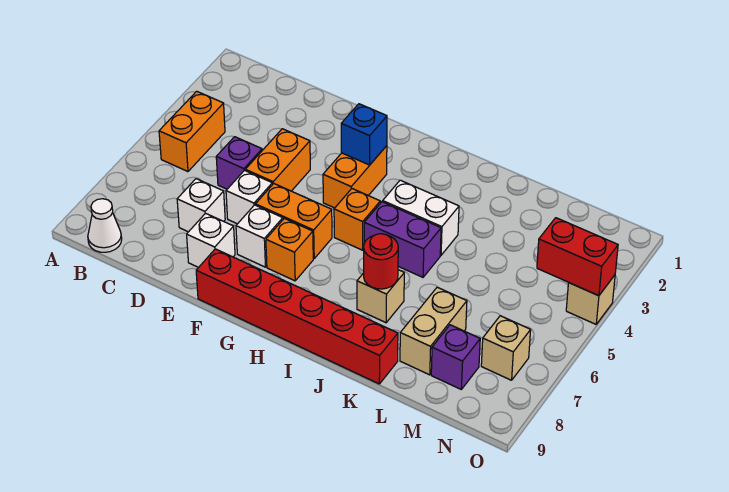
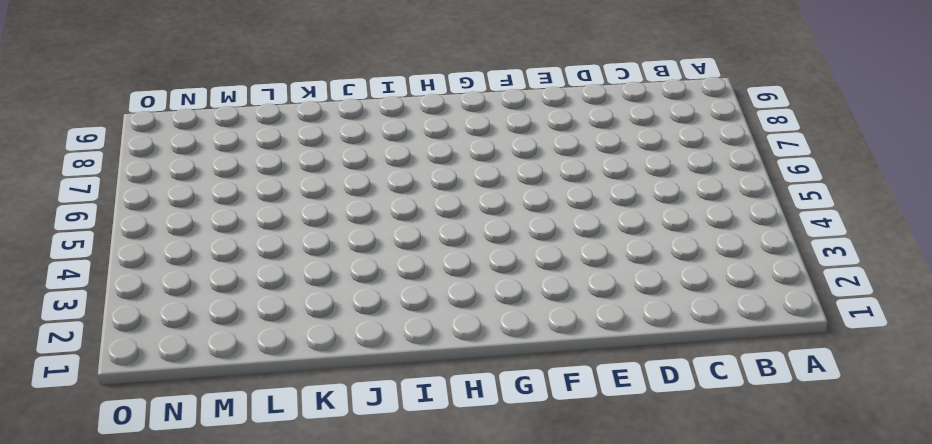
none -> orange brick B4:B5 level 1
none -> white cone B9 level 1
none -> purple brick D5 level 1

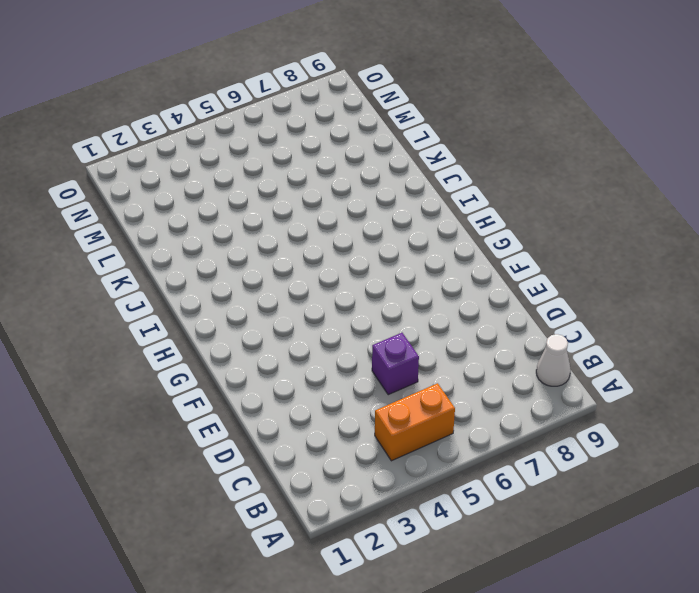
none -> white brick D7 level 1
none -> orange brick E4:E5 level 1
none -> white brick E6 level 1

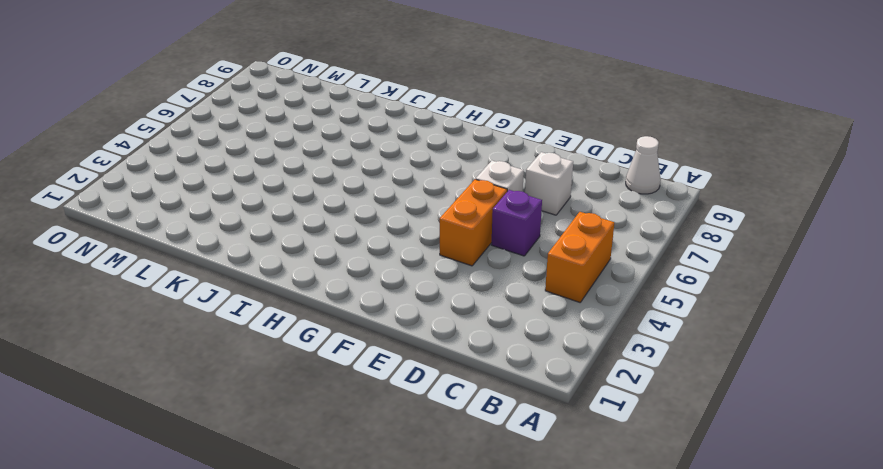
none -> white brick E8 level 1
none -> orange brick F6:G6 level 1
none -> white brick F7 level 1

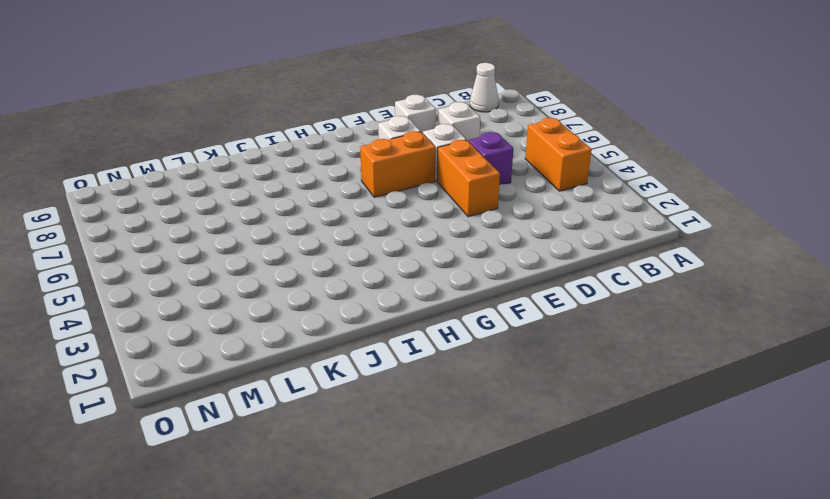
none -> red brick F9:K9 level 1
none -> orange brick G3:G4 level 1
none -> orange brick G7 level 1

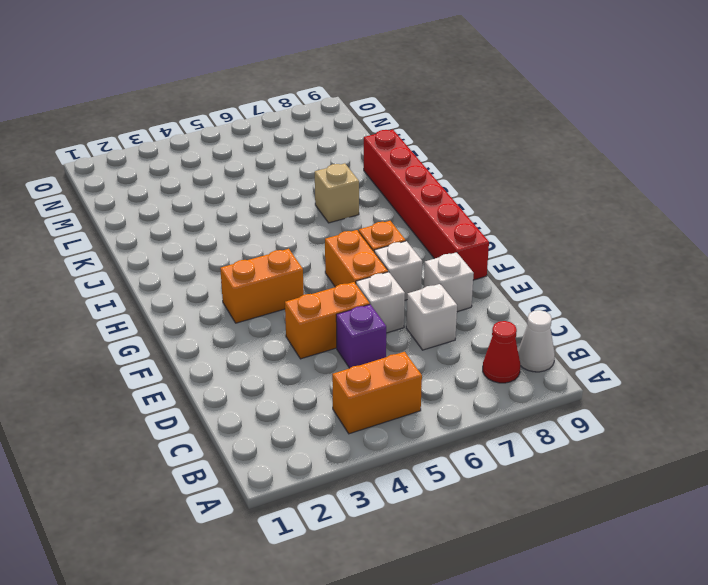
red cone B8 level 1 -> none
none -> orange brick H5 level 1
none -> white brick I4:J4 level 1
none -> purple brick I5:J5 level 1

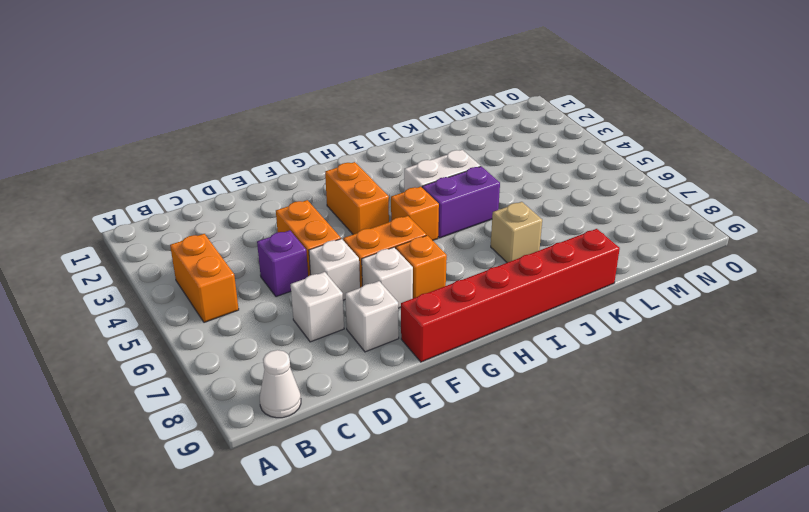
none -> tan brick L7:L8 level 1
none -> purple brick M8 level 1
none -> tan brick N7 level 1

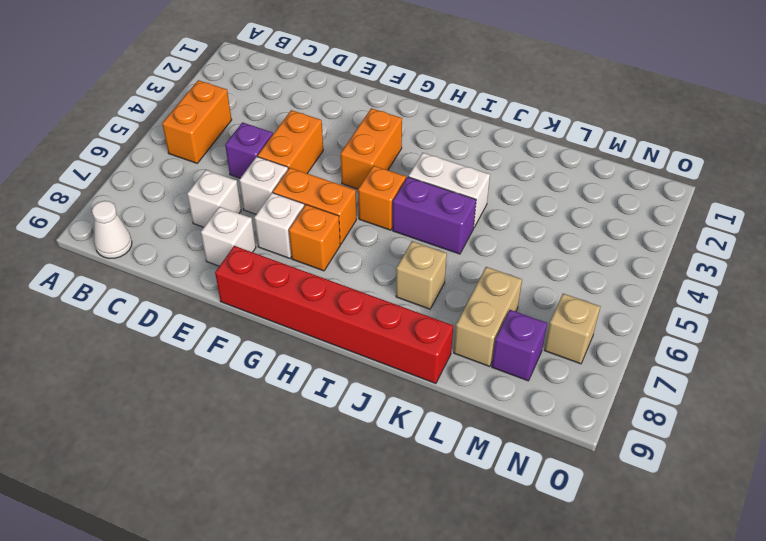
none -> tan brick O4 level 1
none -> blue brick G3 level 2
none -> red round brick J7 level 2

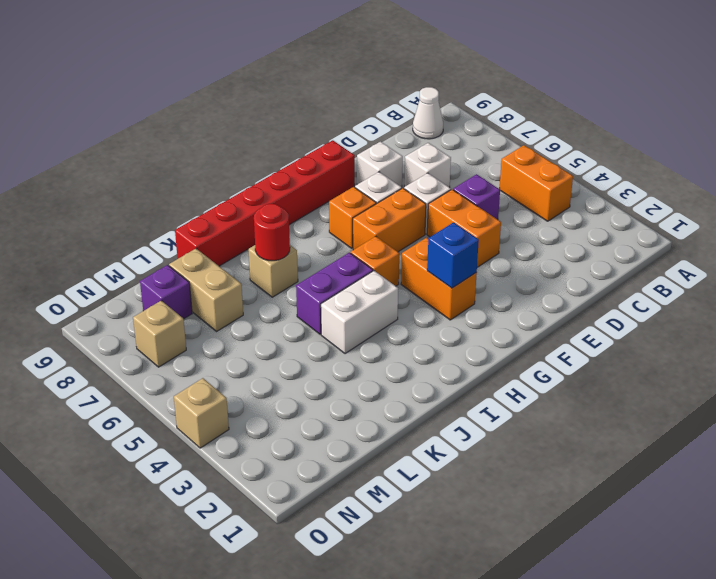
none -> red brick N4:O4 level 2

